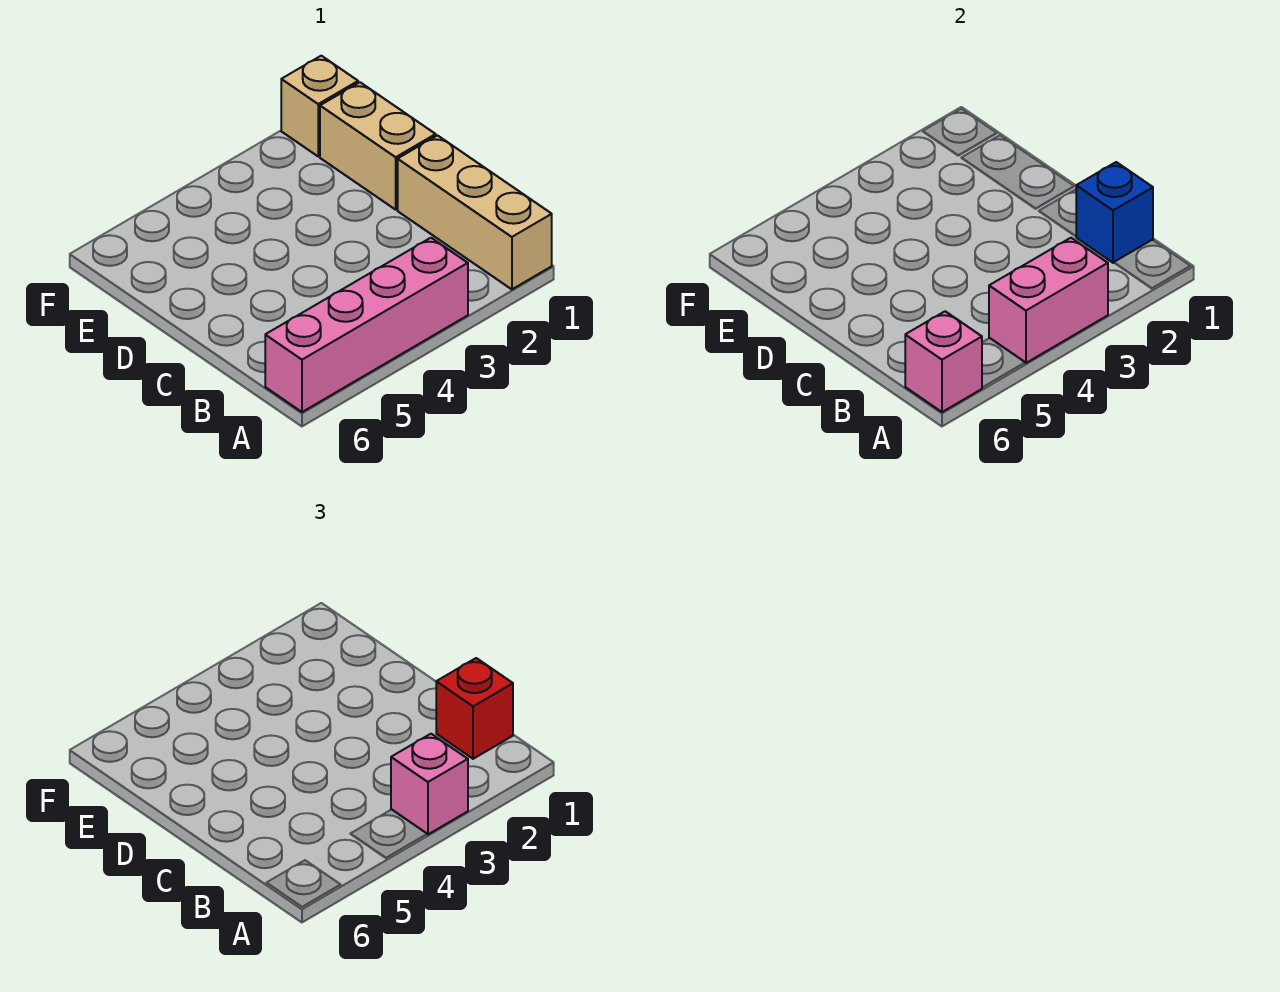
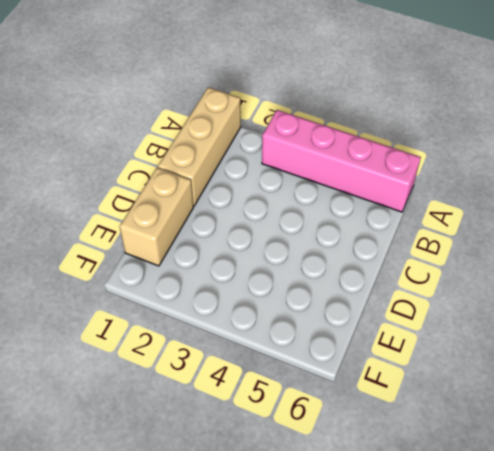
none -> tan brick F1 level 1
none -> pink brick A3:A4 level 2

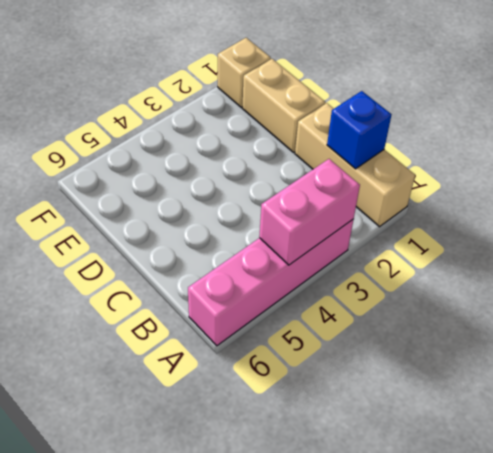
none -> pink brick A6 level 2
none -> pink brick A3 level 3

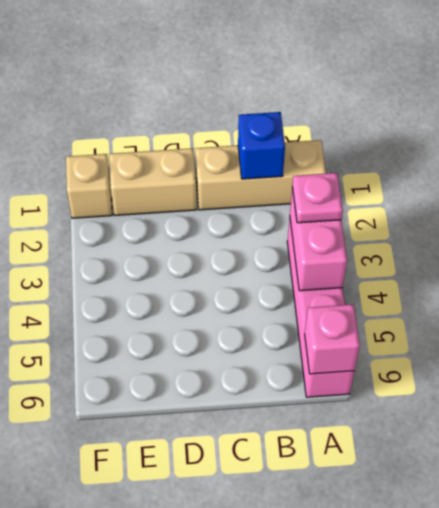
pink plate A3 level 3 -> pink brick A3 level 3
none -> red brick B1 level 3

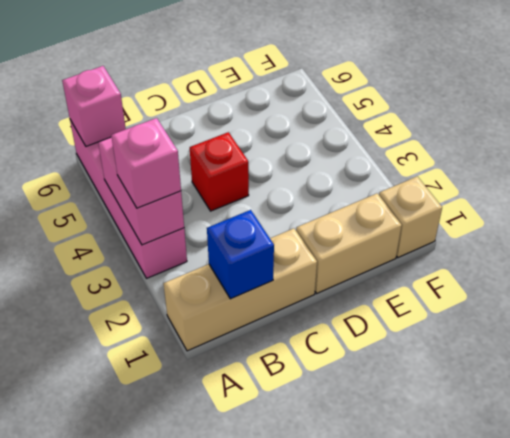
red brick C4 level 1 -> red brick B1 level 3

